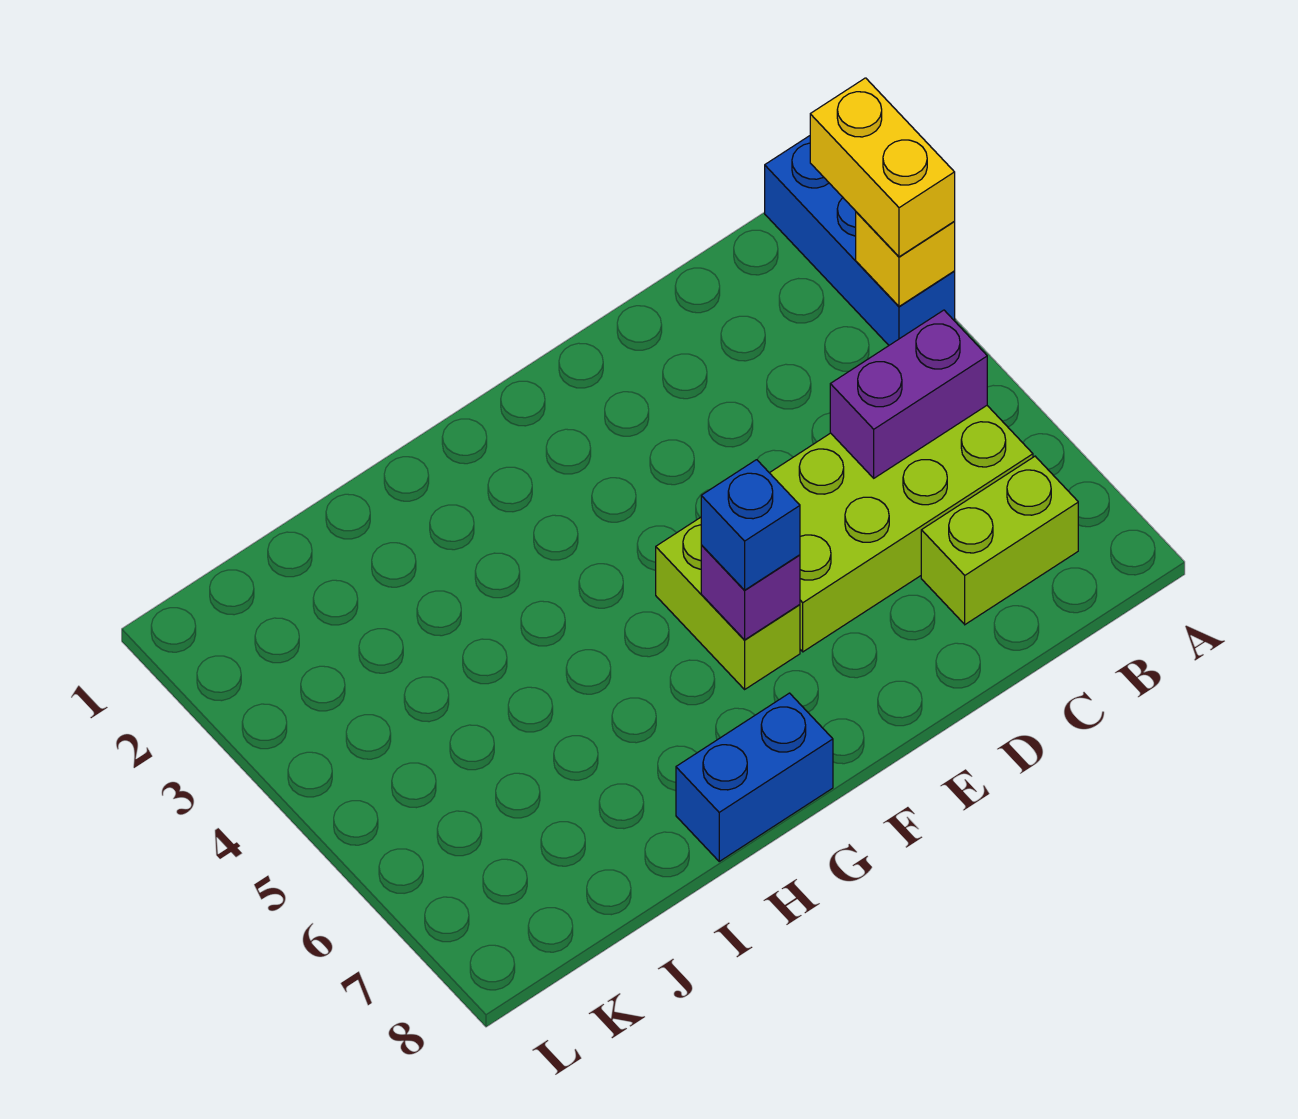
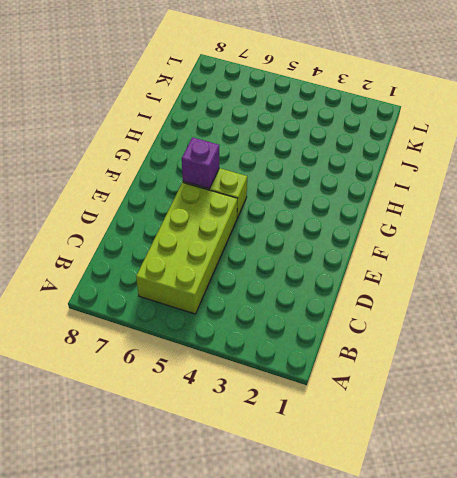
none -> blue brick A1:A3 level 1
none -> lime brick B7:C7 level 1

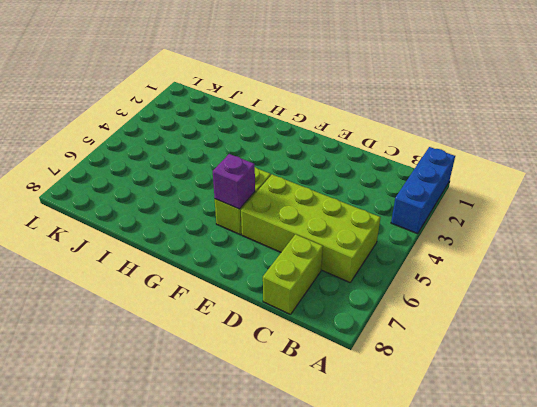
lime brick C7:C8 level 1 -> lime brick B7:C7 level 1
none -> blue brick G8:H8 level 1
none -> yellow brick A3 level 2

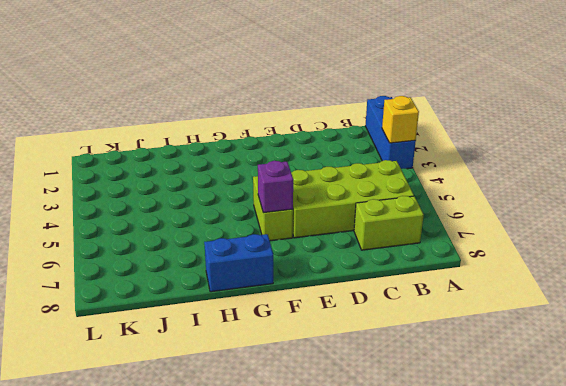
none -> purple brick B5:C5 level 2
none -> yellow brick A2:A3 level 3

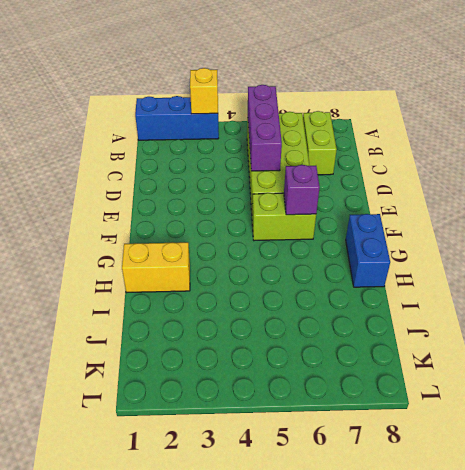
purple brick B5:D5 level 2 -> purple brick B5:C5 level 2
yellow brick H1:H2 level 1 -> yellow brick A2:A3 level 3
none -> blue brick F6 level 3

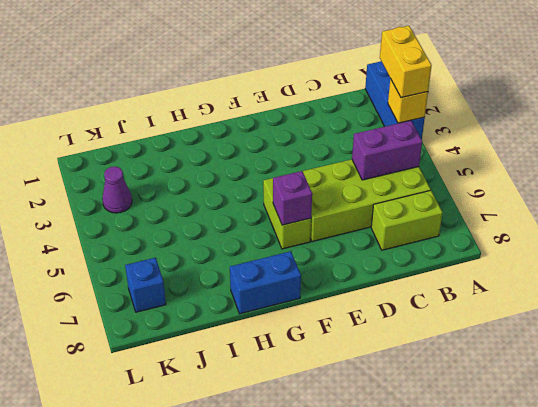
purple cone K3 level 1 -> none
blue brick K7 level 1 -> blue brick F6 level 3

